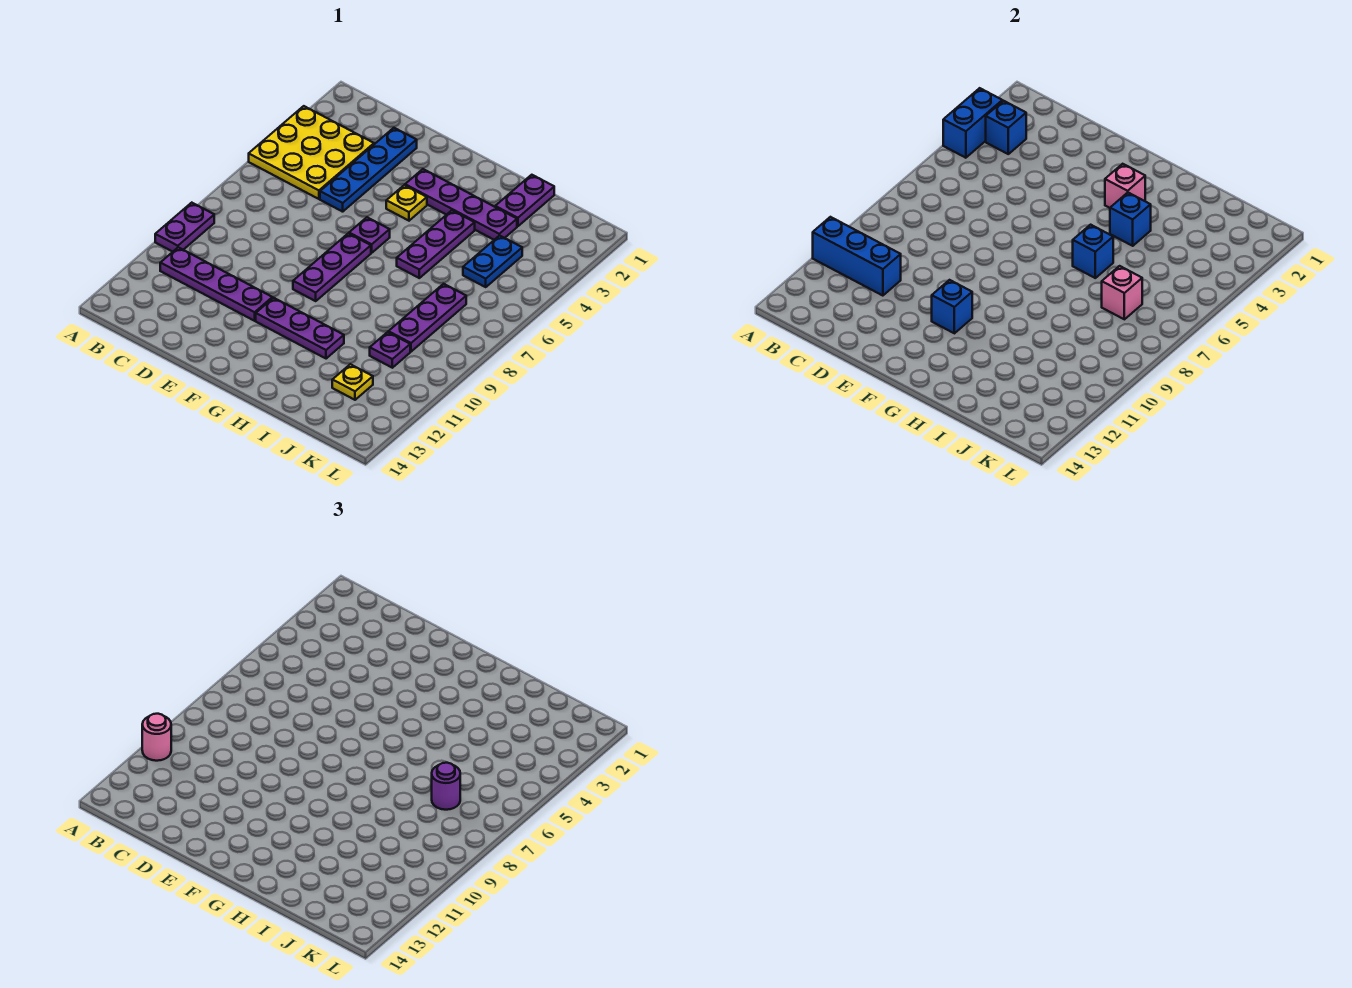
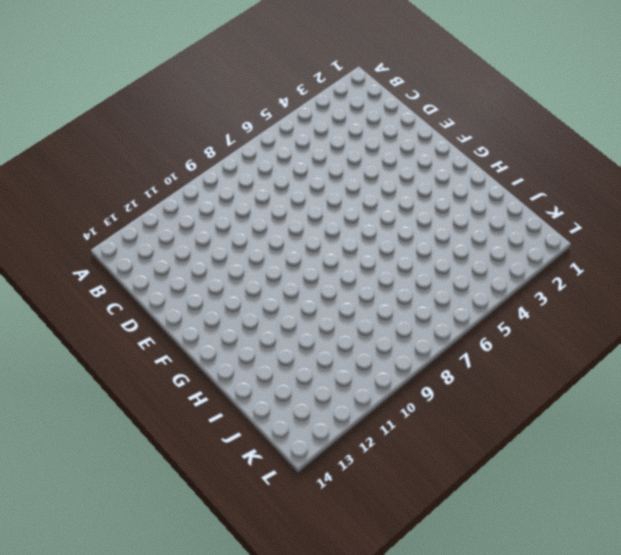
none -> yellow plate A3:C5 level 1
none -> purple plate A9:A10 level 1
none -> purple plate B11:E11 level 1

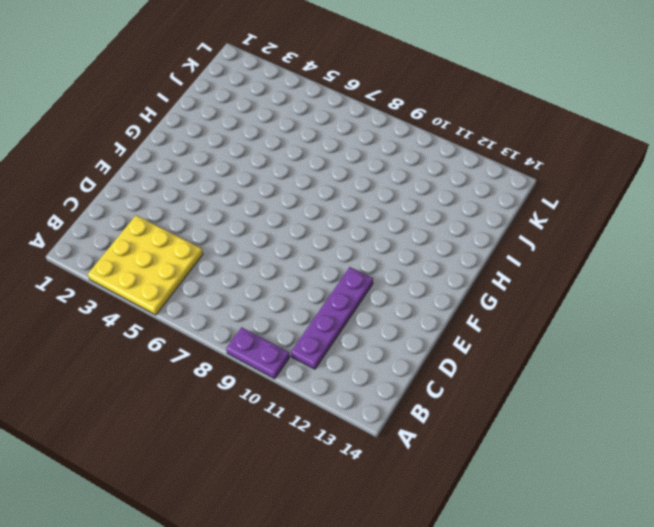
none -> blue plate D2:D5 level 1
none -> purple plate F3:I3 level 1
none -> yellow plate F4 level 1

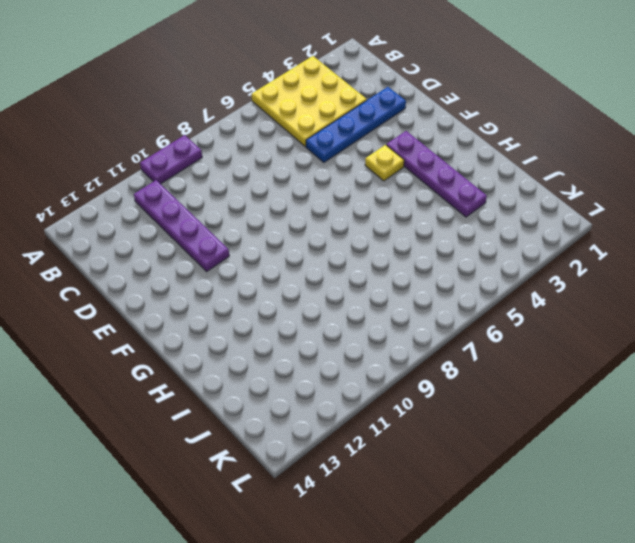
none -> purple plate F6 level 1
none -> purple plate F7:F9 level 1
none -> purple plate F11:H11 level 1

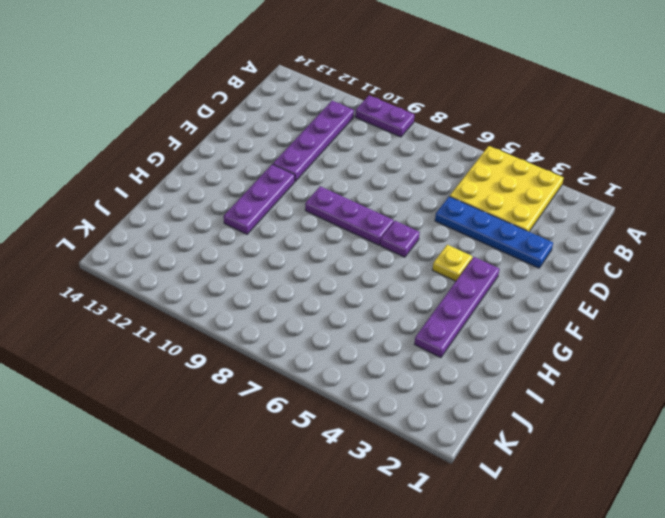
none -> purple plate H4:H6 level 1
none -> purple plate I1:I2 level 1
none -> blue plate J4:J5 level 1

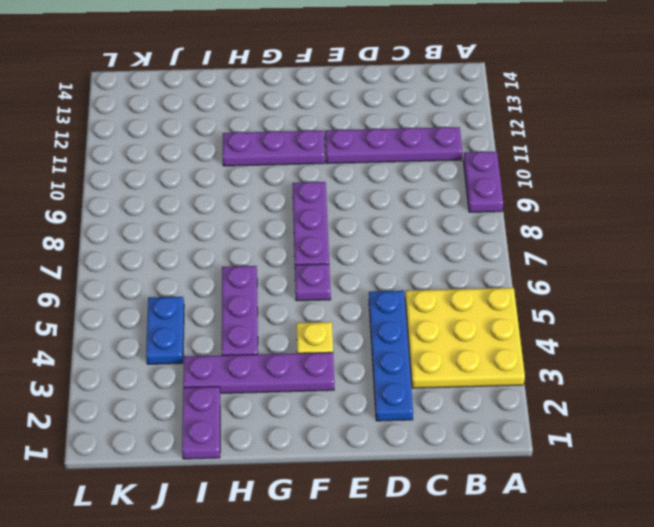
none -> purple plate J7:J9 level 1
none -> purple plate J10 level 1
none -> yellow plate J12 level 1

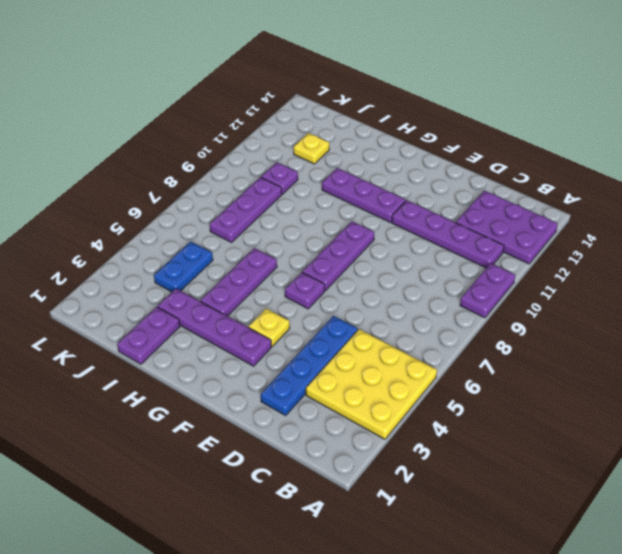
purple plate A12:C13 level 1 -> none
none -> blue brick A3:A4 level 2
none -> blue brick A11:C11 level 2
none -> blue brick B3 level 2

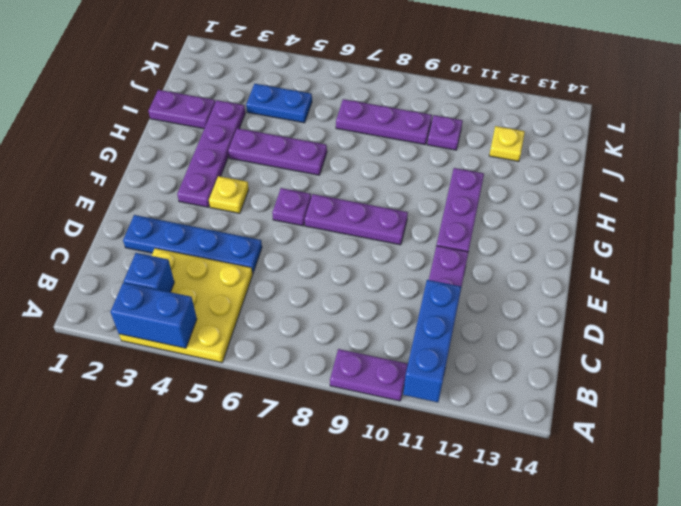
none -> blue brick F11 level 2
none -> pink brick G3 level 2
none -> blue brick H4 level 2

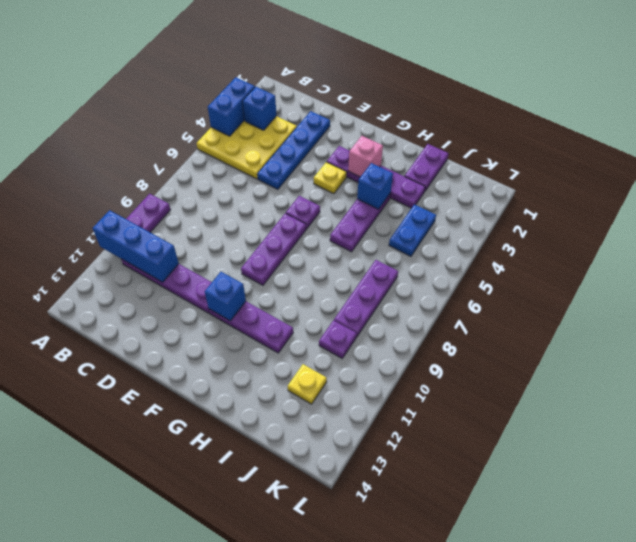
none -> blue brick H6 level 2
none -> pink brick J7 level 2
none -> pink round brick A11 level 3

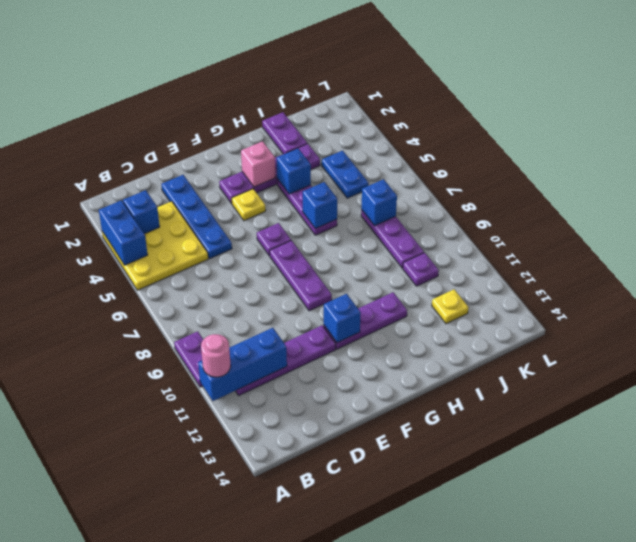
blue brick J7 level 2 -> pink brick J7 level 2
none -> purple round brick J7 level 3

